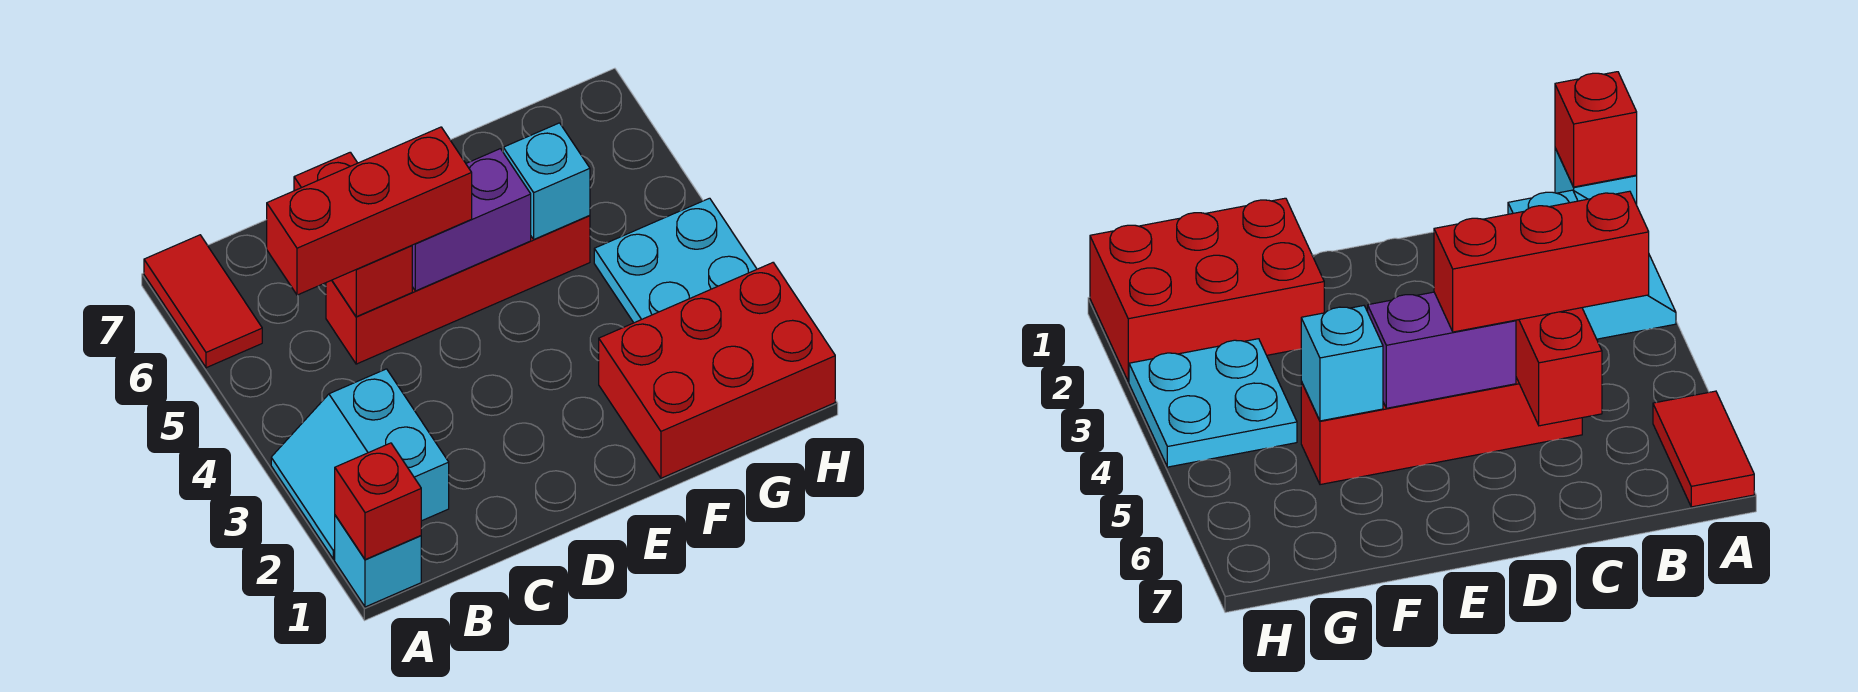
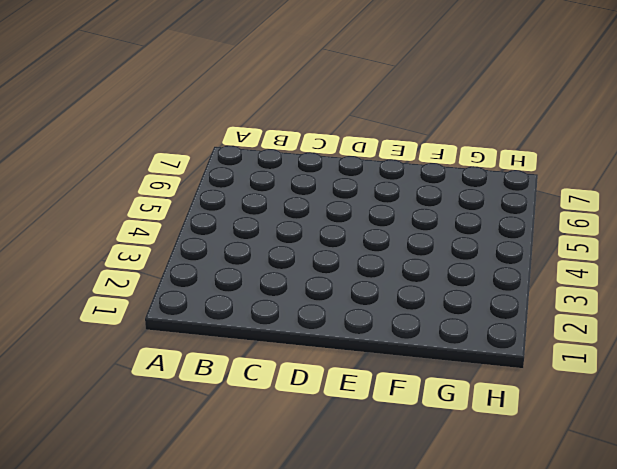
none -> cyan brick A1 level 1
none -> cyan slope A2:B3 level 1 top B

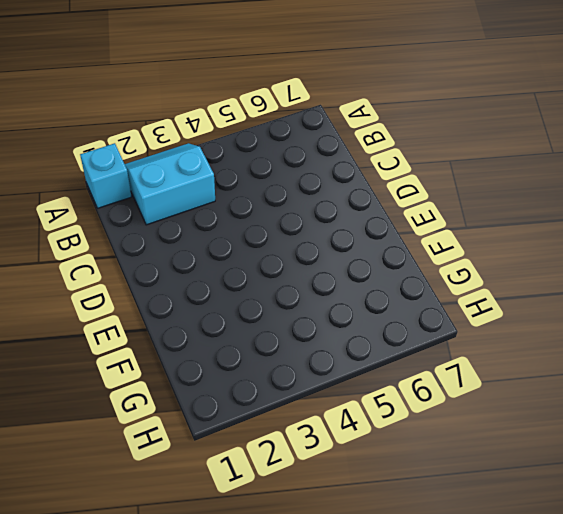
none -> red tile A6:A7 level 1
none -> red brick C5:F5 level 1

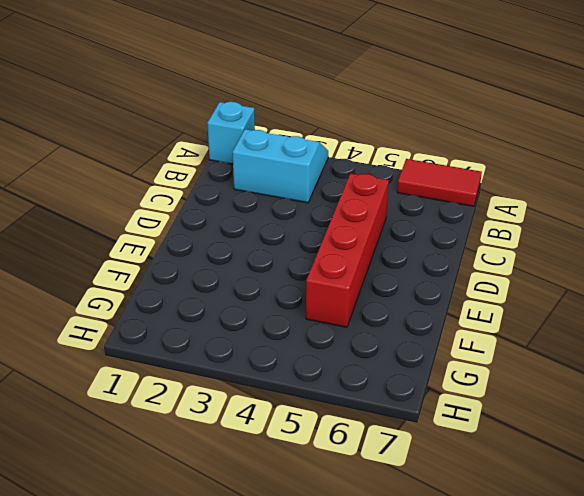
none -> red brick F1:H2 level 1
none -> cyan plate G3:H4 level 1

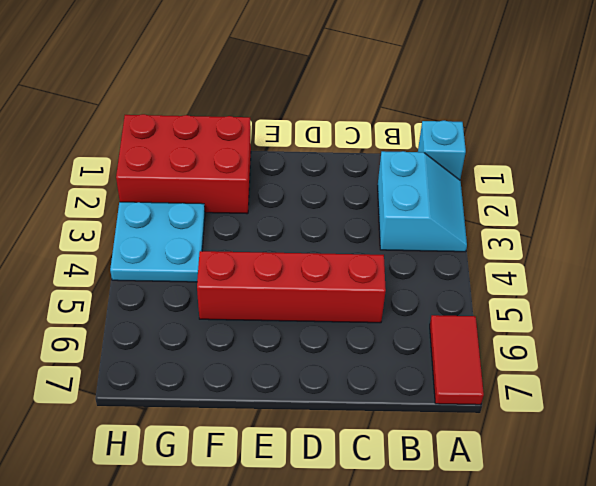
none -> red brick A1 level 2
none -> red brick C5:C6 level 2

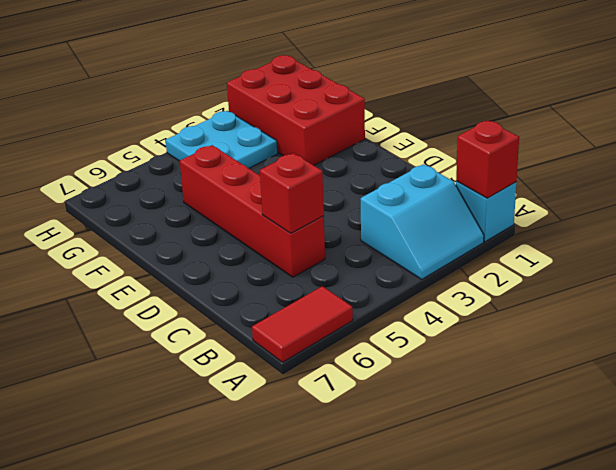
red brick C5 level 2 -> red brick C5:C6 level 2
none -> purple brick D5:E5 level 2
none -> cyan brick F5 level 2

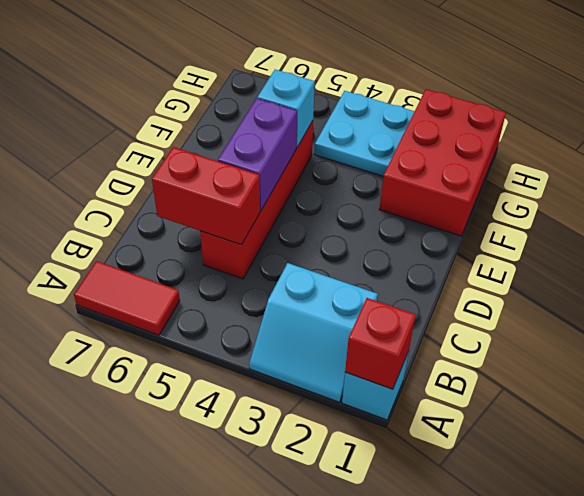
none -> red brick B5:D5 level 3

